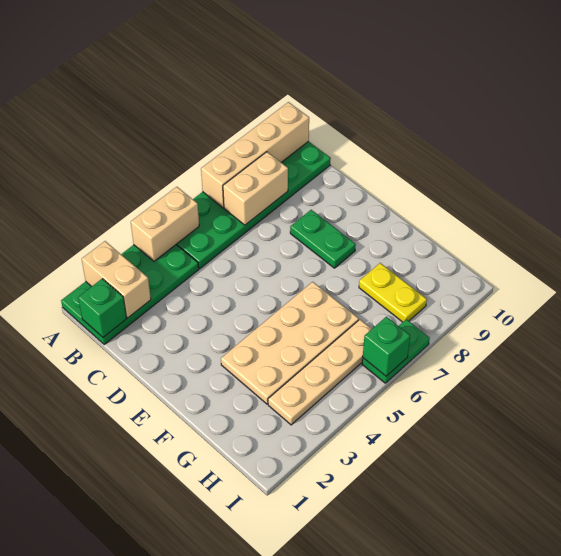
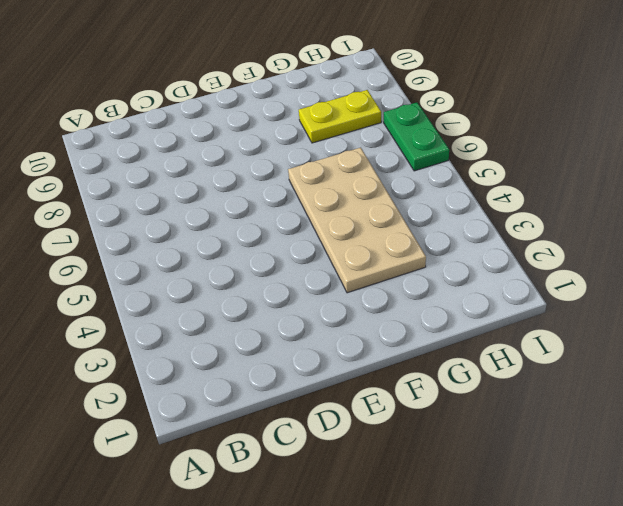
none -> green plate A1:B4 level 1
none -> green plate A5:B10 level 1
none -> green plate D8:E8 level 1

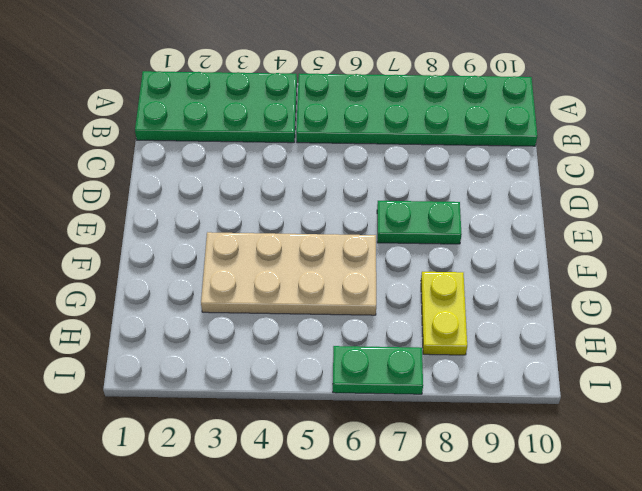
green plate E7:E8 level 1 -> green plate D8:E8 level 1
none -> tan plate H3:H6 level 1
none -> tan brick A2:B2 level 2
none -> tan brick A4:A5 level 2

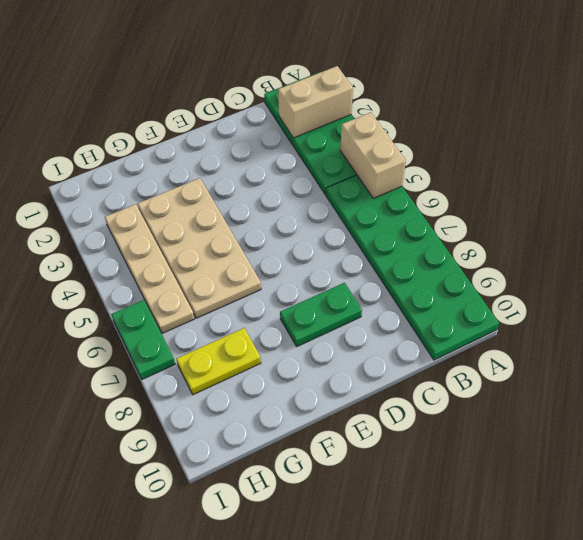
none -> tan brick A7:A10 level 2
none -> green brick B1 level 2
none -> tan brick B7:B8 level 2

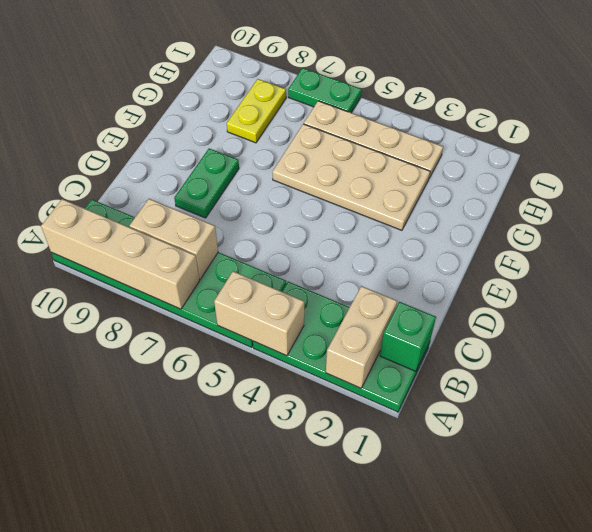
none -> green brick I6 level 2

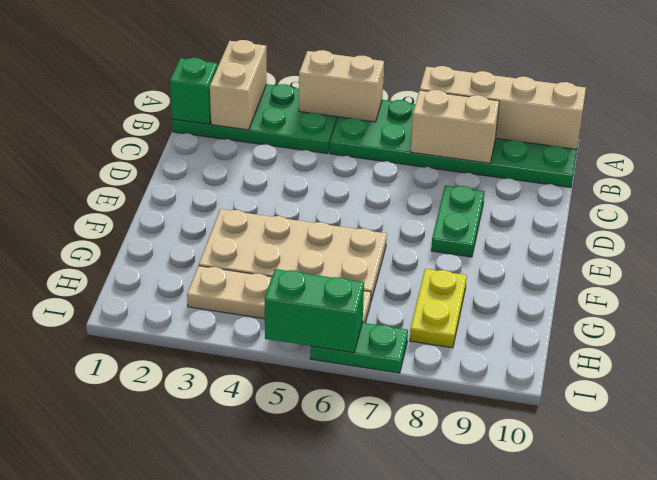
green brick I5:I6 level 2 -> green brick I6 level 2

